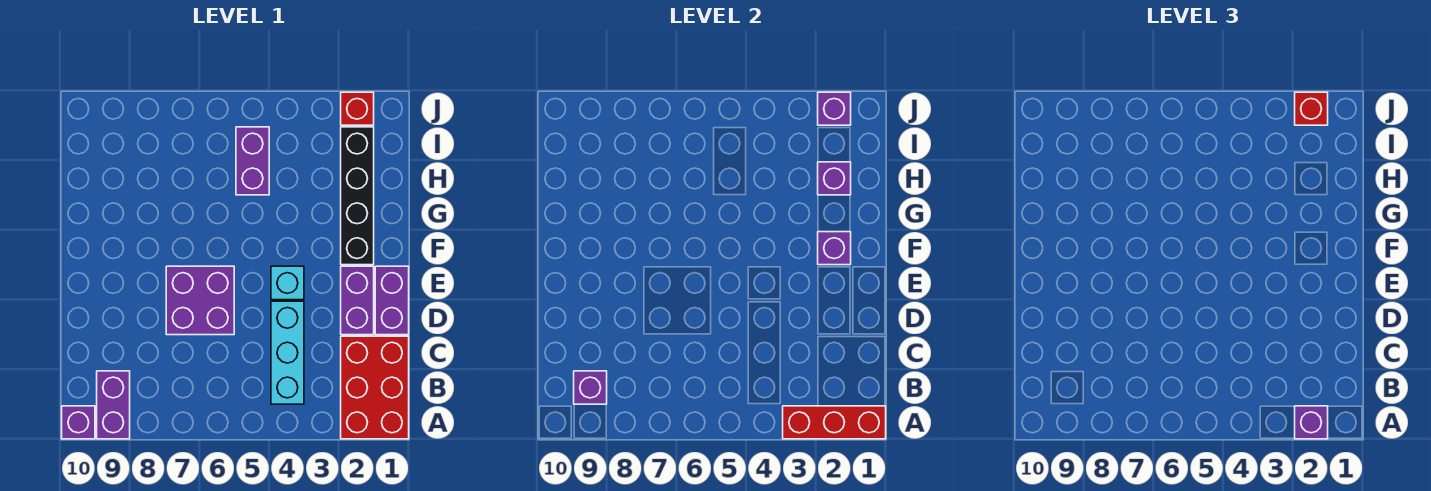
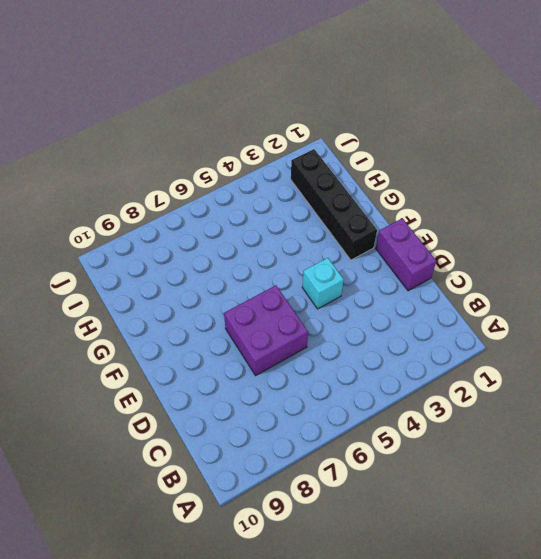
none -> red brick A1:C2 level 1
none -> purple brick A9:B9 level 1
none -> purple brick A10 level 1

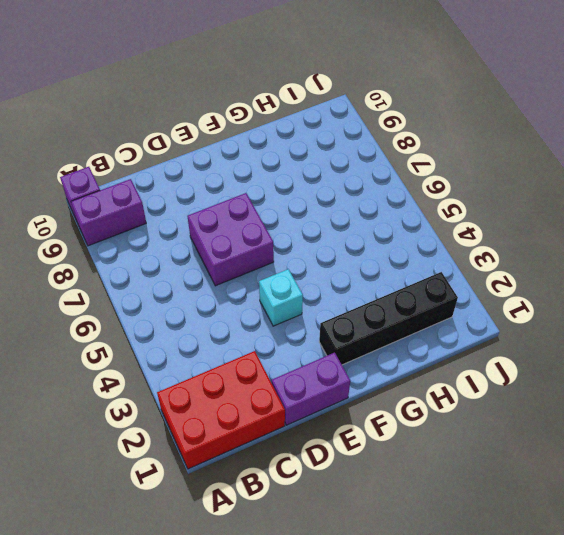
none -> cyan brick B4:D4 level 1
none -> purple brick D2:E2 level 1
none -> purple brick H5:I5 level 1

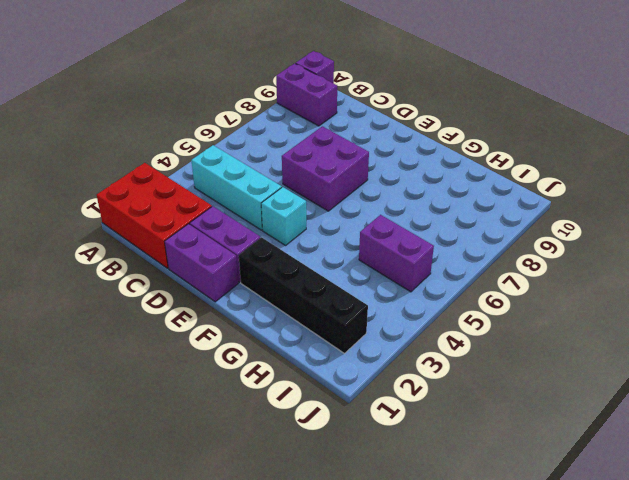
none -> red brick J2 level 1
none -> red brick A1:A3 level 2
none -> purple brick B9 level 2

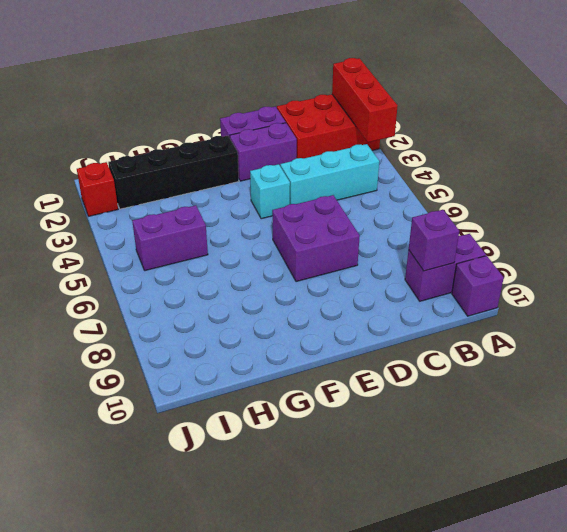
none -> purple brick F2 level 2
none -> purple brick H2 level 2
none -> purple brick J2 level 2

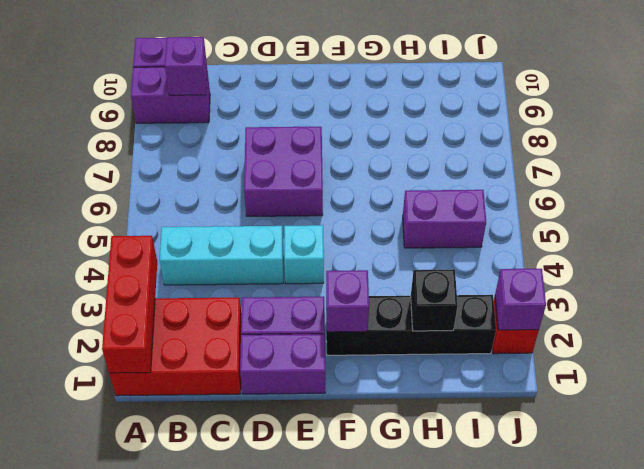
black brick H2 level 2 -> purple brick H2 level 2
none -> purple brick A2 level 3
none -> red brick J2 level 3

